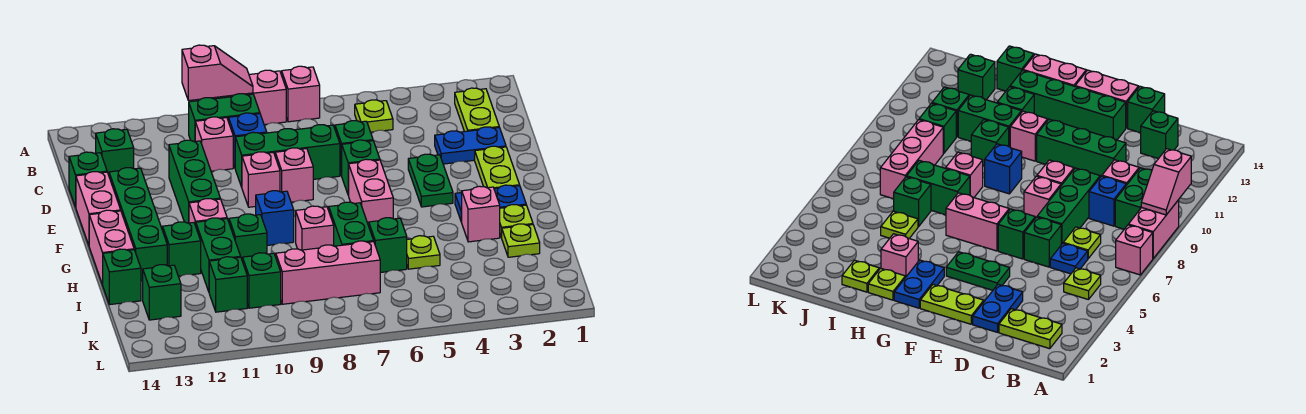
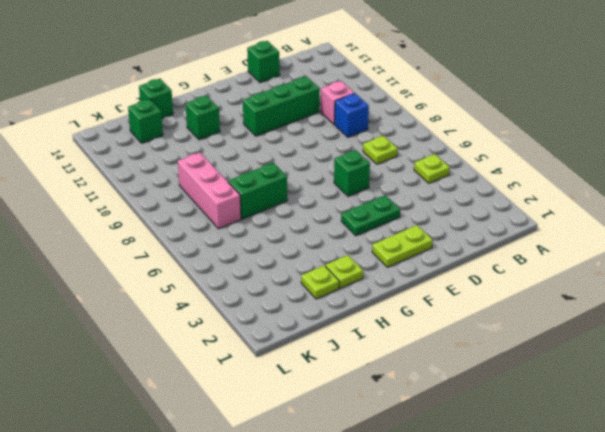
none -> pink brick A7 level 1
none -> pink brick A8:A9 level 1
none -> lime plate B2:C2 level 1
none -> green brick B9:B10 level 1

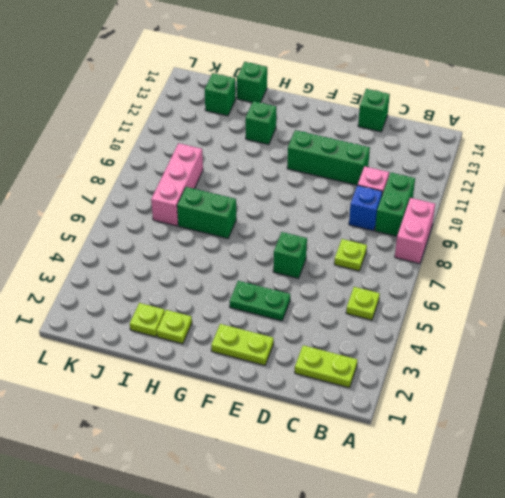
none -> pink brick A7 level 1
none -> blue plate C6 level 1
none -> green brick C13 level 1
none -> blue plate D2:D3 level 1

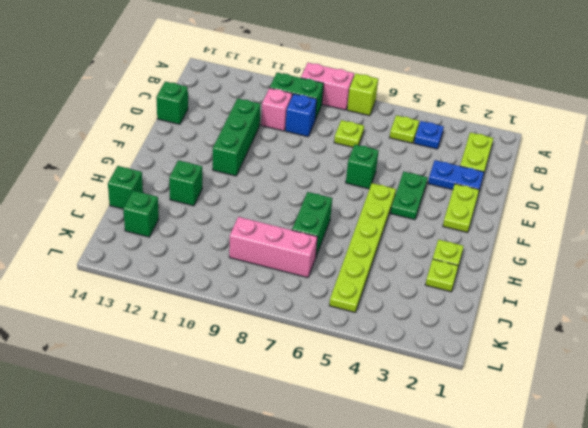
lime brick A7 level 1 -> pink brick A7 level 1
blue plate B4 level 1 -> blue plate C6 level 1
lime plate F5:K5 level 1 -> lime plate I5 level 1
none -> green brick C13 level 1
none -> green brick D6 level 1
none -> green brick D7:D9 level 1
none -> pink brick E8 level 1

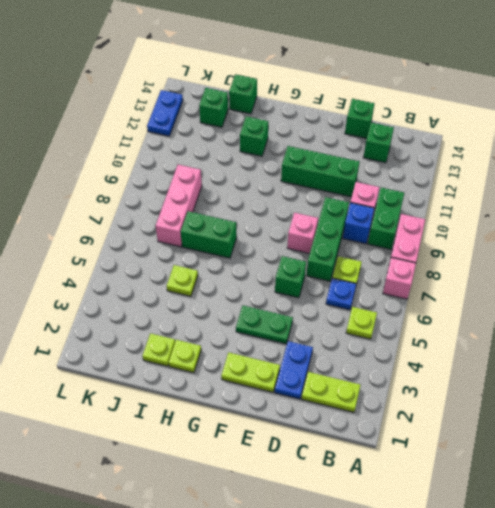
blue plate L12:L13 level 1 -> blue plate G2:G3 level 1
none -> green brick D6 level 1
none -> pink brick E9 level 1
none -> green brick E13:H13 level 1
none -> pink brick E14:F14 level 1

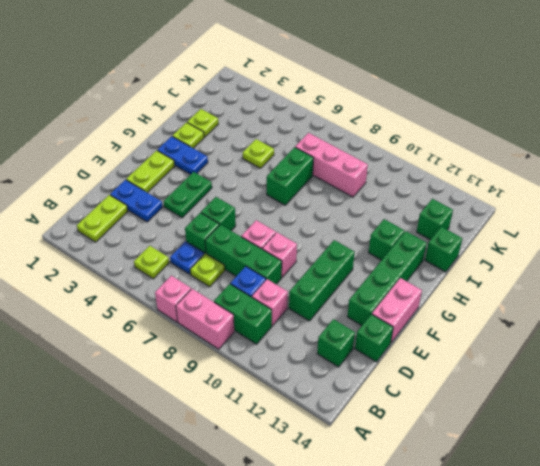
none -> pink brick F6:G6 level 1
none -> blue brick G9 level 1
none -> pink brick G11 level 1
none -> pink brick G14:H14 level 1

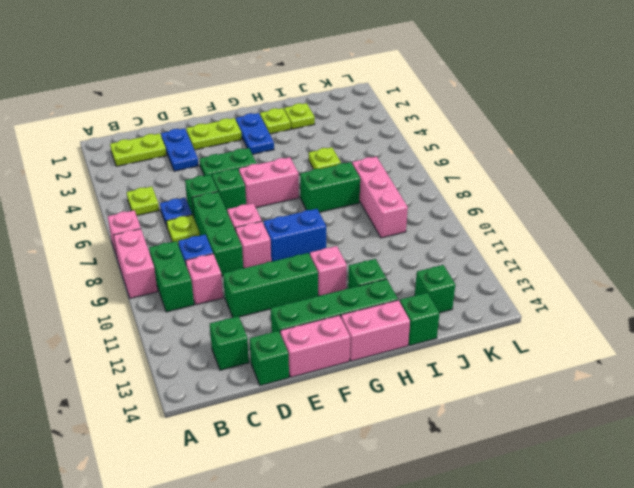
blue brick F9:G9 level 1 -> blue brick G9 level 1
none -> pink brick H3 level 1
none -> pink brick H8 level 1
none -> green brick H10 level 1
none -> green brick H11:I11 level 1

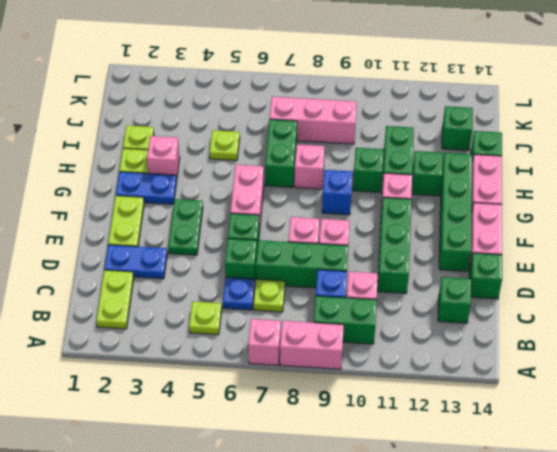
none -> green brick I6 level 1
none -> green brick J10 level 1
none -> green brick J11 level 1
none -> pink slope A9:A10 level 2 top 10

